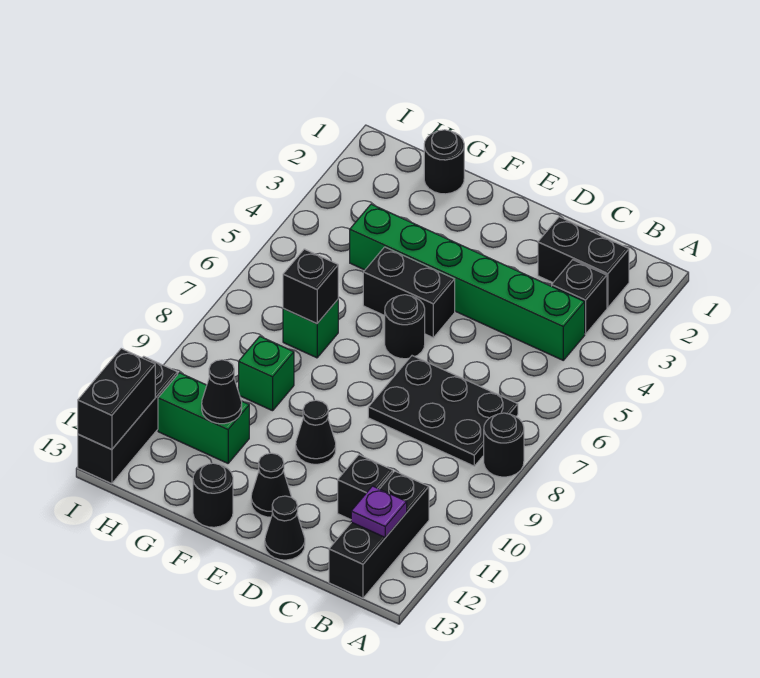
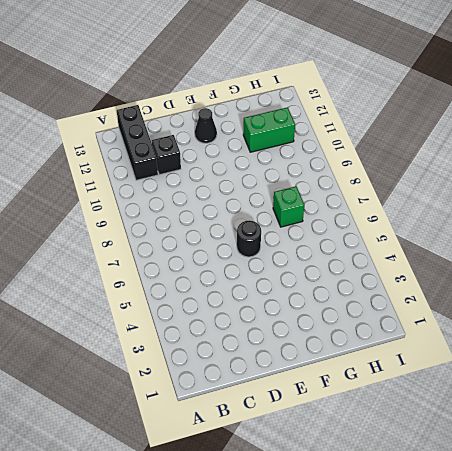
none -> black round brick A8 level 1
none -> black brick B2:C2 level 1
none -> black brick B3 level 1

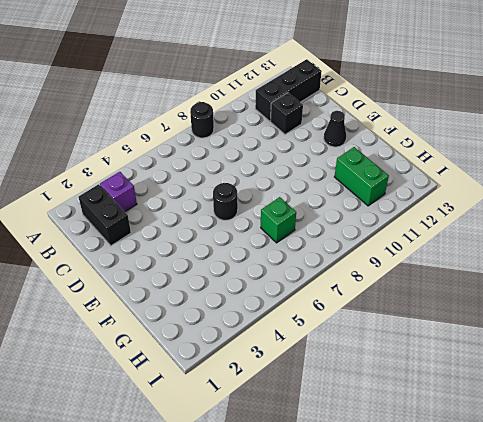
purple brick B3 level 1 -> black brick B3 level 1
none -> green brick B4:G4 level 1
none -> black plate B7:D8 level 1
none -> black cone D13 level 1

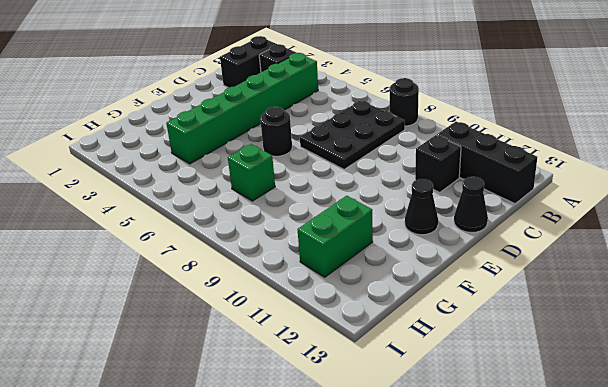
none -> black brick E5:F5 level 1
none -> black cone E10 level 1
none -> black round brick F13 level 1

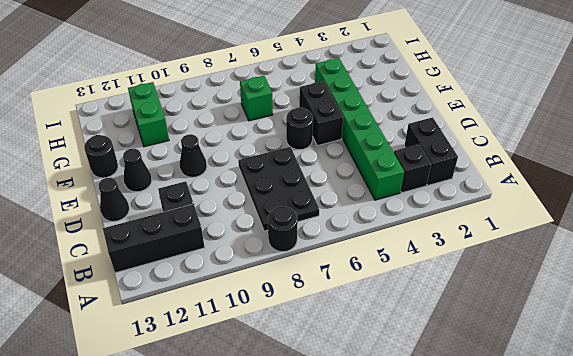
none -> black round brick G1 level 1
none -> green brick G9 level 1
none -> black brick I11:I13 level 1

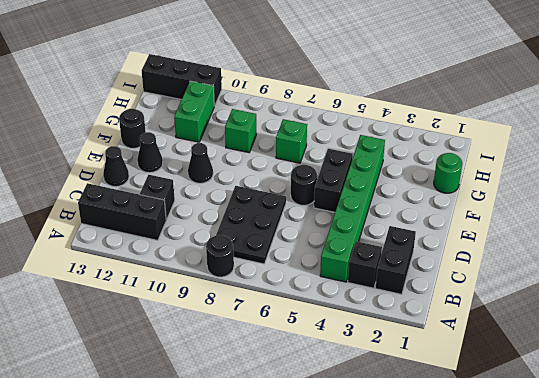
green round brick G1 level 1 -> black round brick G1 level 1
none -> purple plate B12 level 2
none -> black brick G7 level 2
none -> black cone G11 level 2

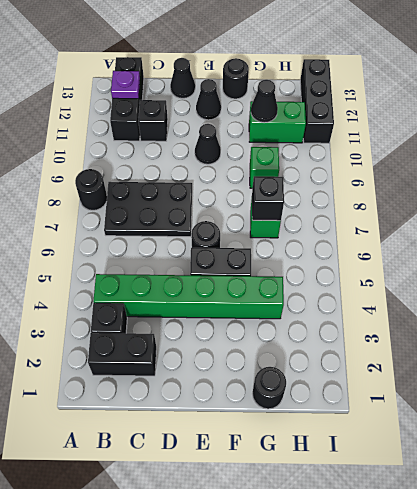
none -> black brick I12:I13 level 2

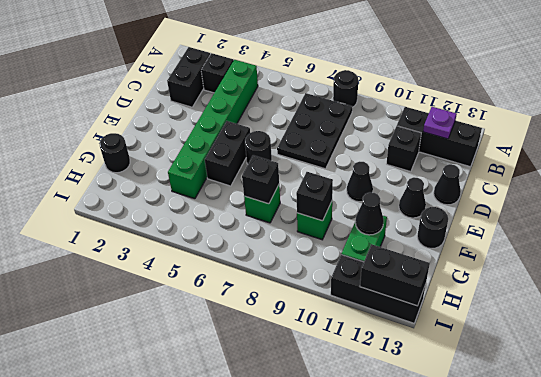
black brick G9 level 2 -> none

